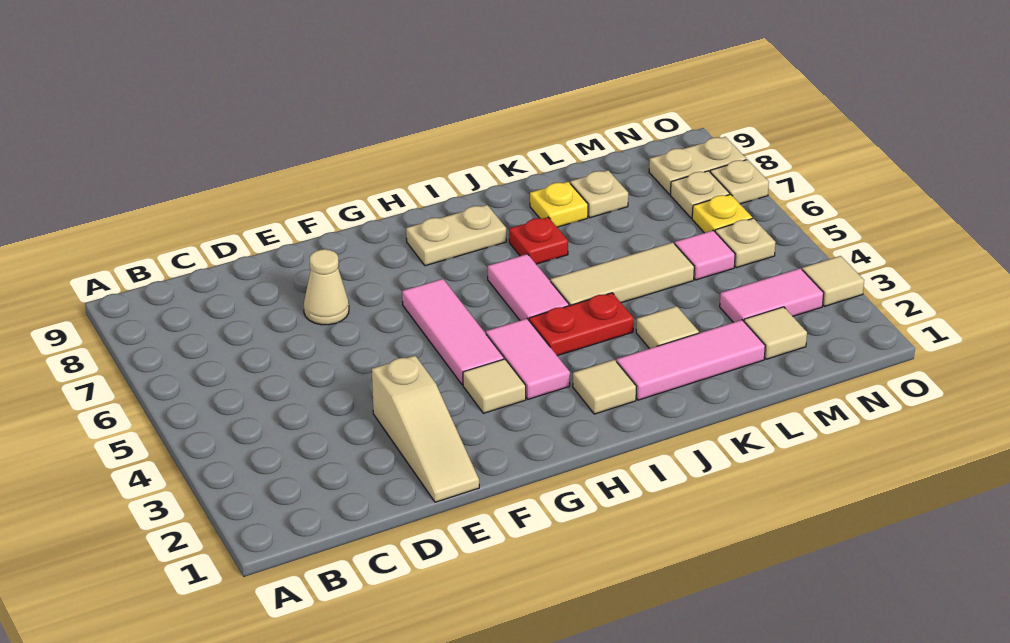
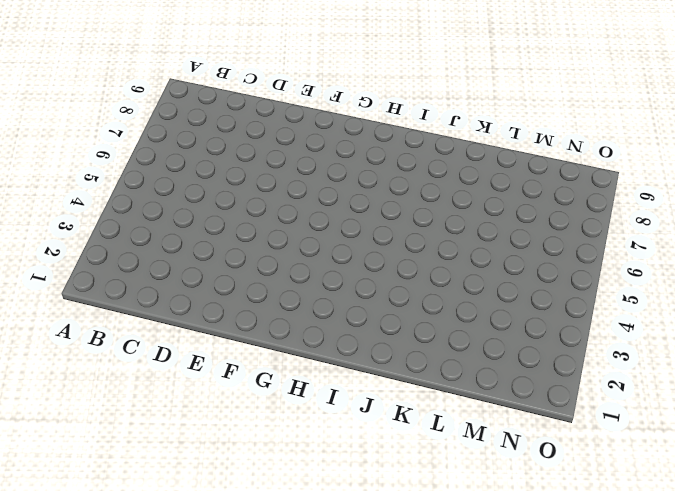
none -> tan slope E1:E3 level 1 top 3
none -> tan cone E7 level 1
none -> tan tile G3 level 1

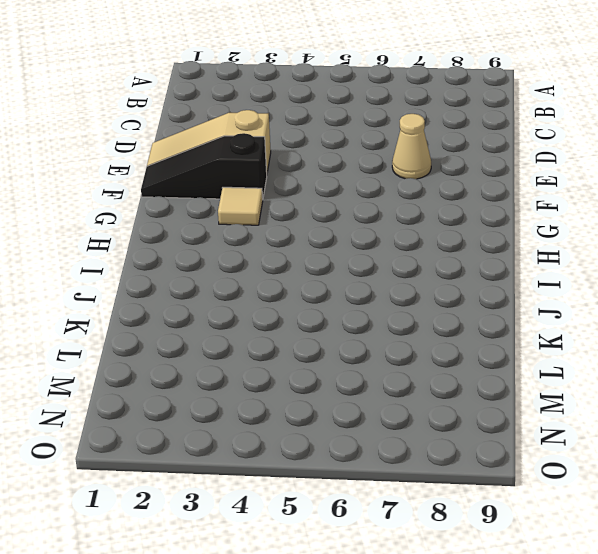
black slope F1:F3 level 1 top 3 -> none
none -> pink tile G4:G6 level 1
none -> pink tile H3:H4 level 1
none -> tan plate H8:I8 level 1

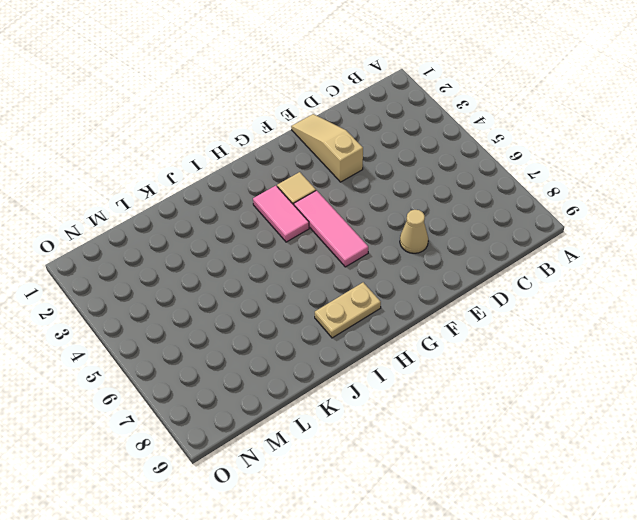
none -> tan tile I2 level 1
none -> red plate I4:J4 level 1
none -> pink tile I5:I6 level 1

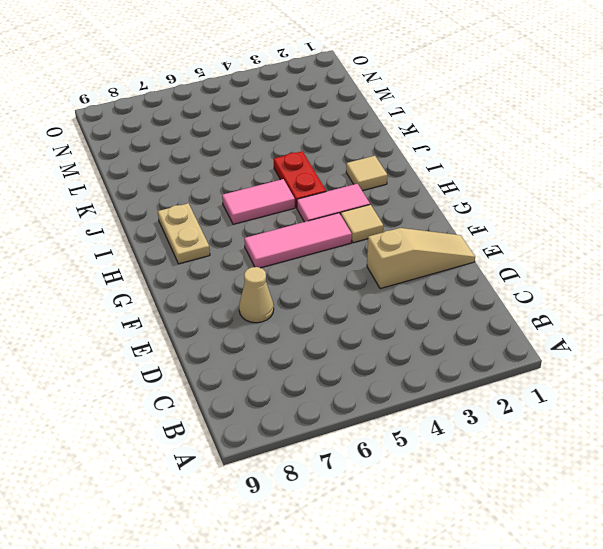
none -> pink tile J2:L2 level 1
none -> tan tile J5:L5 level 1
none -> red plate J7 level 1

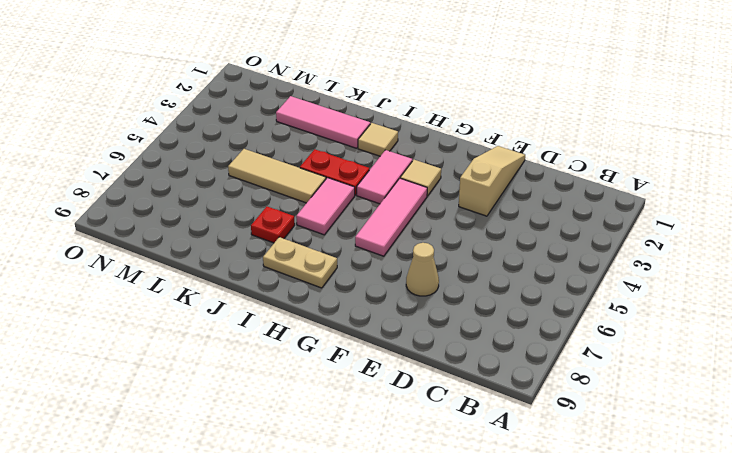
none -> tan tile K3 level 1
none -> yellow plate K8 level 1
none -> tan plate L8 level 1

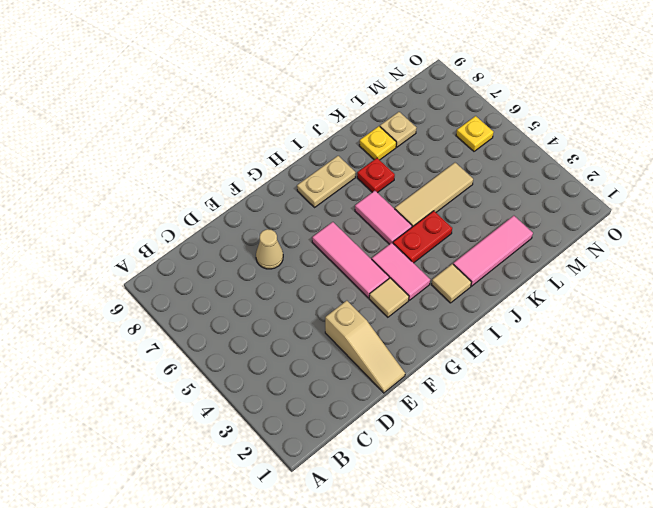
none -> tan tile K3 level 1
none -> tan tile M2 level 1
none -> pink tile M3:N3 level 1

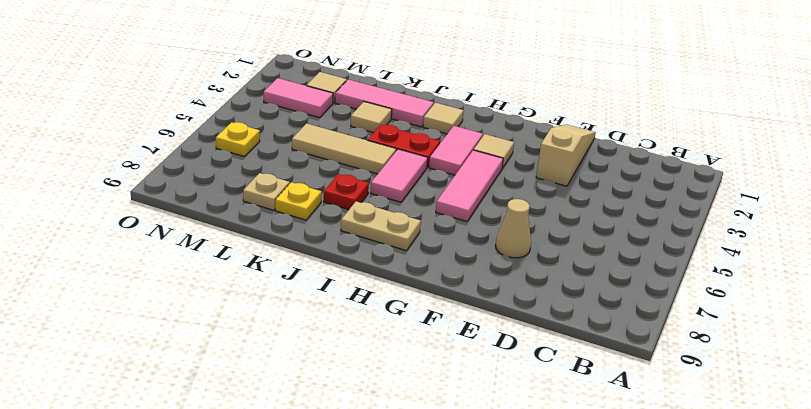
none -> pink tile M5 level 1
none -> tan plate N5 level 1
none -> tan plate N7 level 1

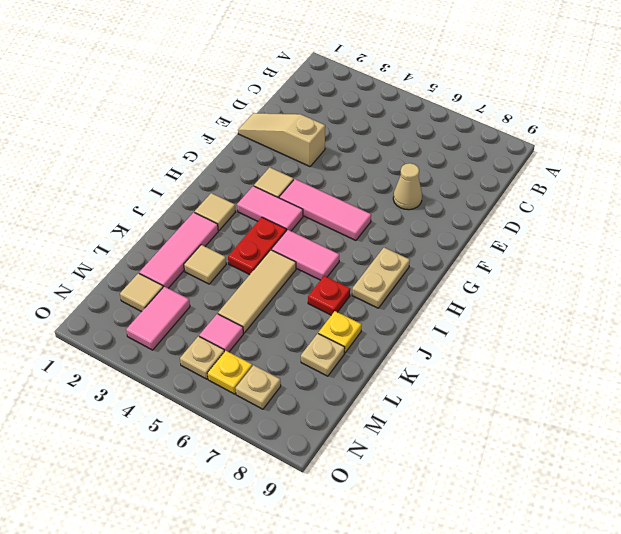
none -> tan plate N8:O8 level 1
none -> tan tile O3 level 1
none -> tan plate O7 level 1

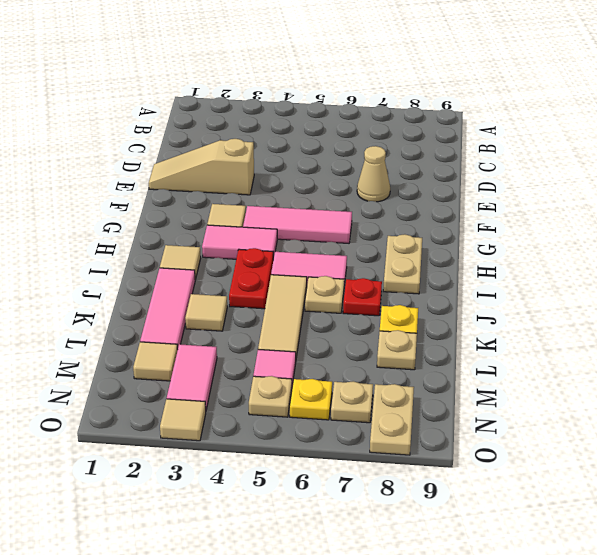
tan plate J6 level 1 -> tan plate O7 level 1

